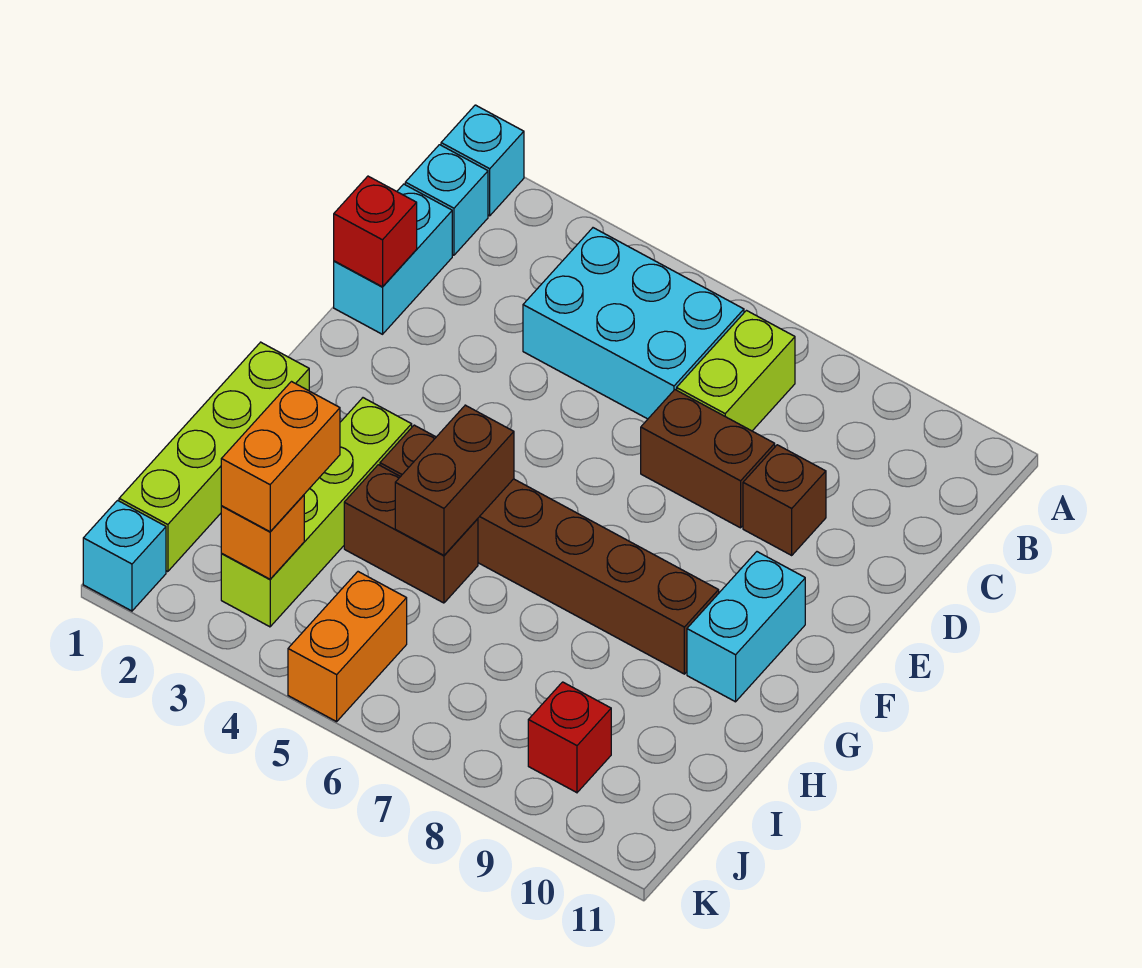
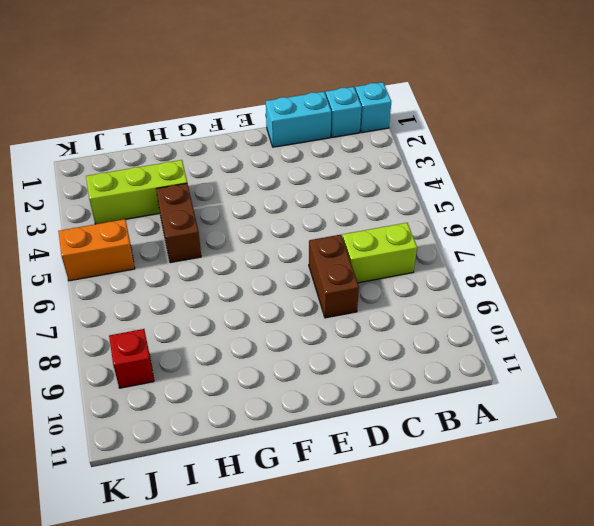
lime brick H3:J3 level 1 -> lime brick G3:J3 level 1
none -> cyan brick B4:C6 level 1
none -> brown brick D9 level 1
none -> cyan brick F10:G10 level 1

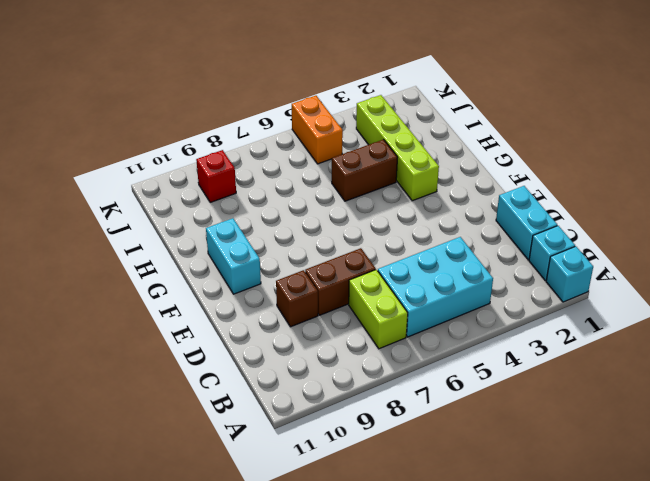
none -> lime brick G1:J1 level 1
none -> brown brick G4:G9 level 1
none -> cyan brick K1 level 1

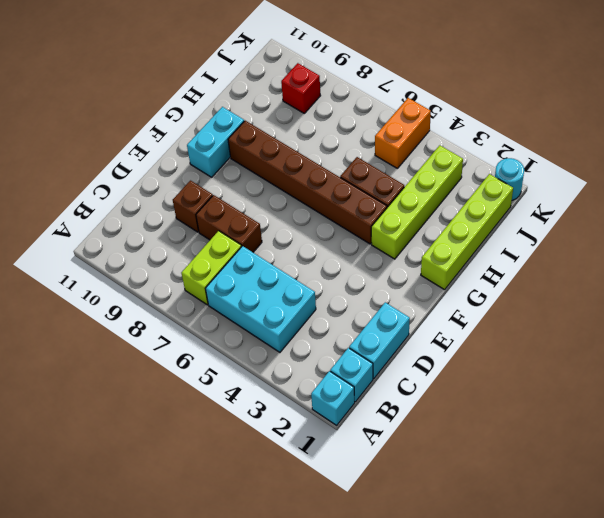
cyan round brick K1 level 1 -> cyan brick K1 level 1
none -> red brick D1 level 2
none -> brown brick G5:H5 level 2
none -> orange brick J3 level 2

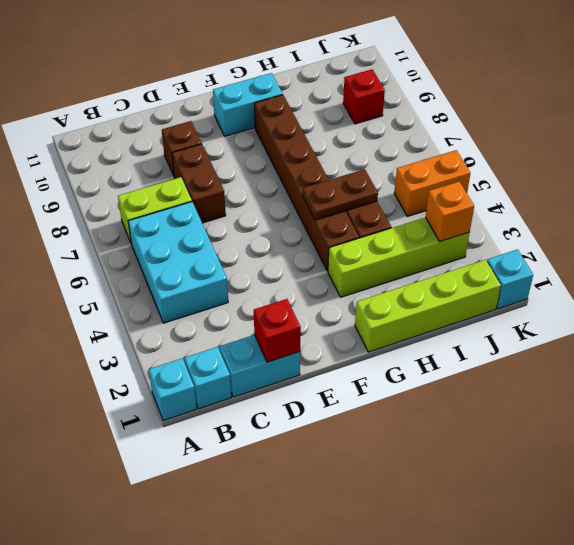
brown plate G5:H5 level 2 -> brown brick G5:H5 level 2
none -> orange brick I3:J3 level 3

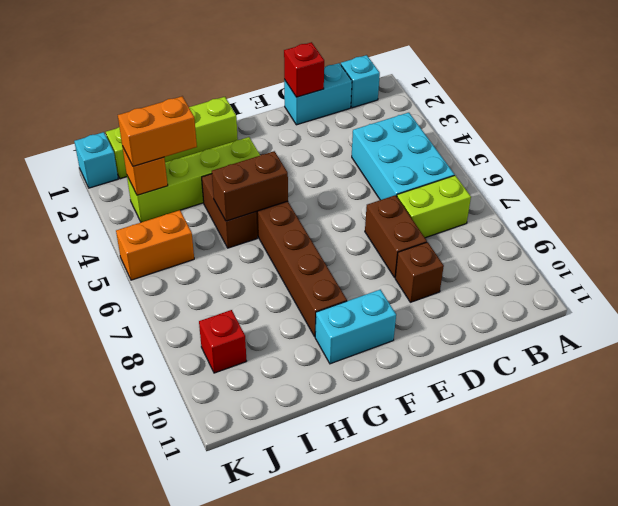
none -> cyan brick A1 level 1

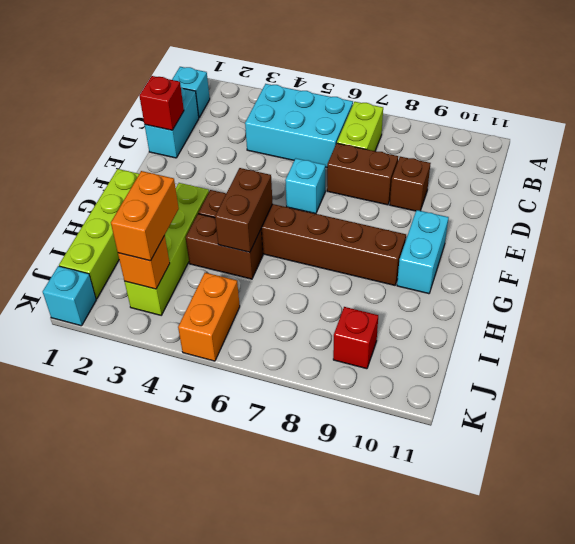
cyan brick E6 level 1 -> cyan brick A1 level 1

